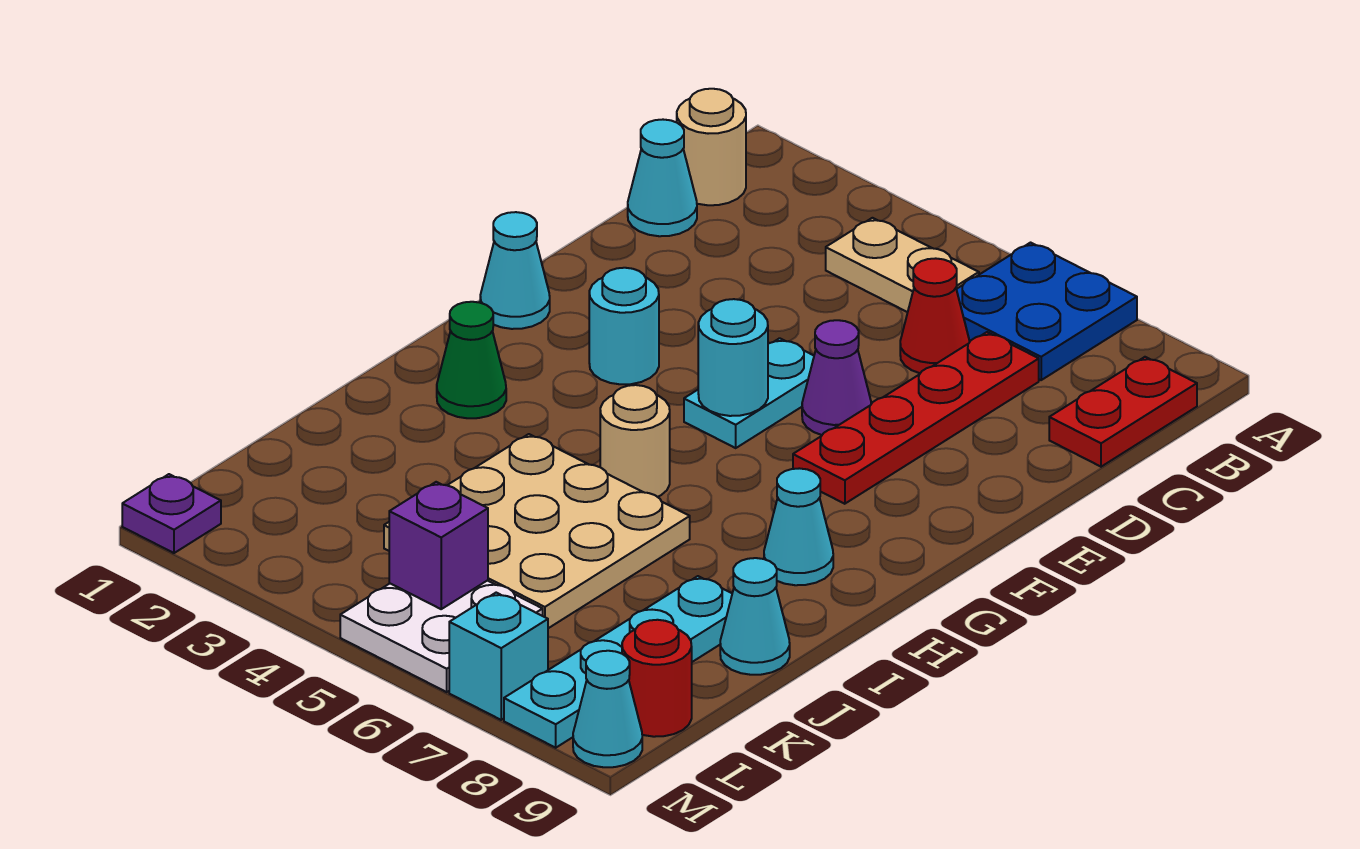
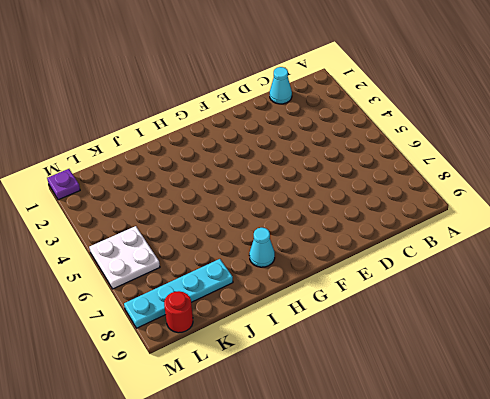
none -> blue plate A6:B7 level 1
none -> tan round brick B1 level 1
none -> tan plate B4:B5 level 1

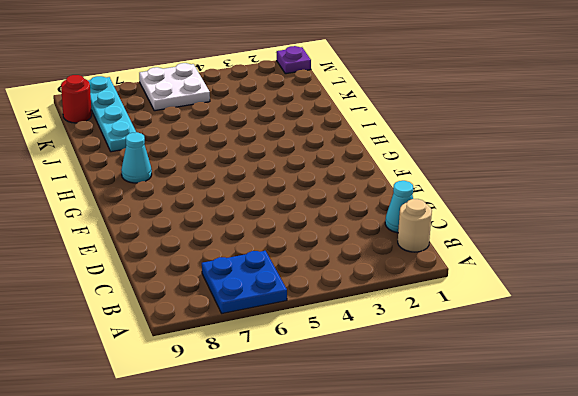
none -> tan plate B4:B5 level 1
none -> red plate B9:C9 level 1
none -> red cone C6 level 1

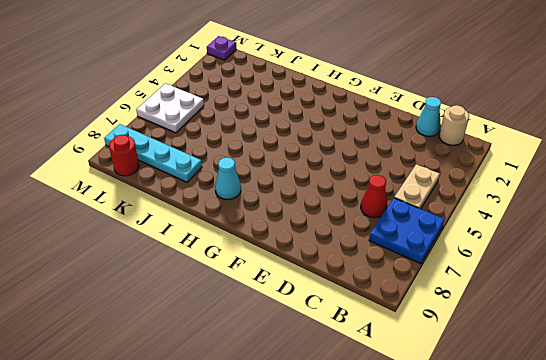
none -> red plate B9:C9 level 1
none -> red plate C7:F7 level 1
none -> cyan plate E5:F5 level 1

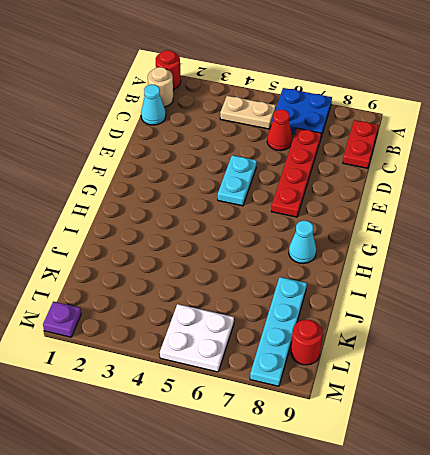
red round brick A1 level 1 -> none
none -> purple cone E6 level 1
none -> cyan cone F1 level 1
none -> cyan round brick F3 level 1

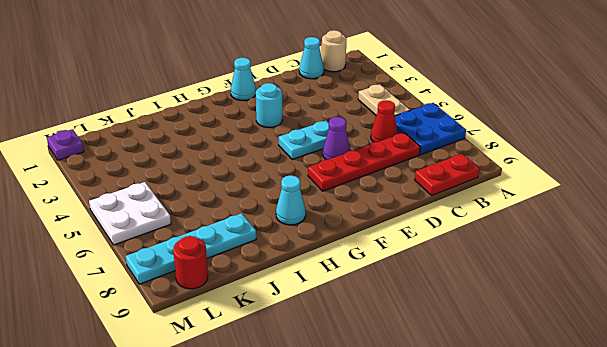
none -> green cone H2 level 1
none -> tan round brick H5 level 1
none -> tan plate I4:K6 level 1

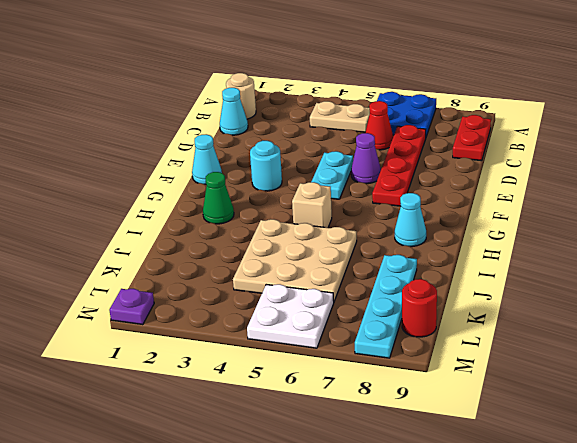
tan brick H5 level 1 -> tan round brick H5 level 1
none -> cyan cone J9 level 1
none -> cyan brick M7 level 1
none -> cyan cone M9 level 1

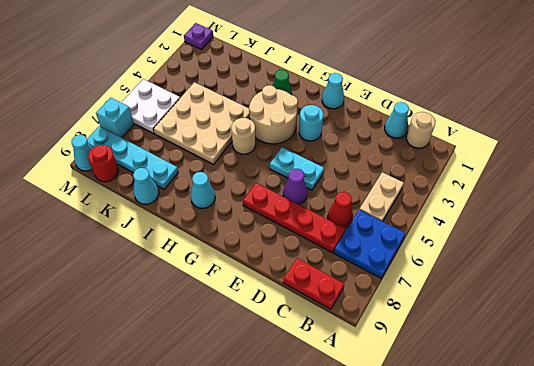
tan round brick G3:H4 level 1 -> none
none -> cyan round brick F5 level 2
none -> purple brick L5 level 2

